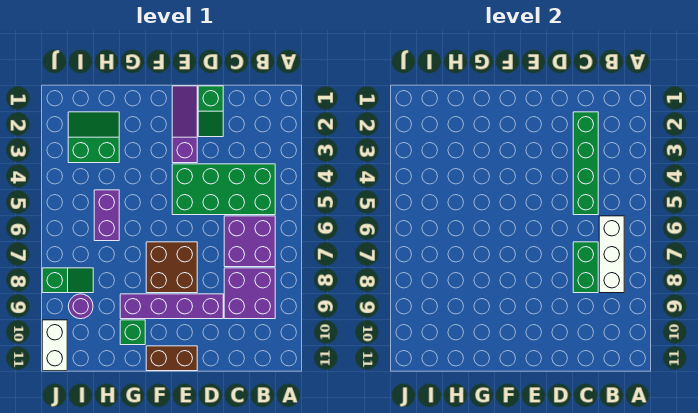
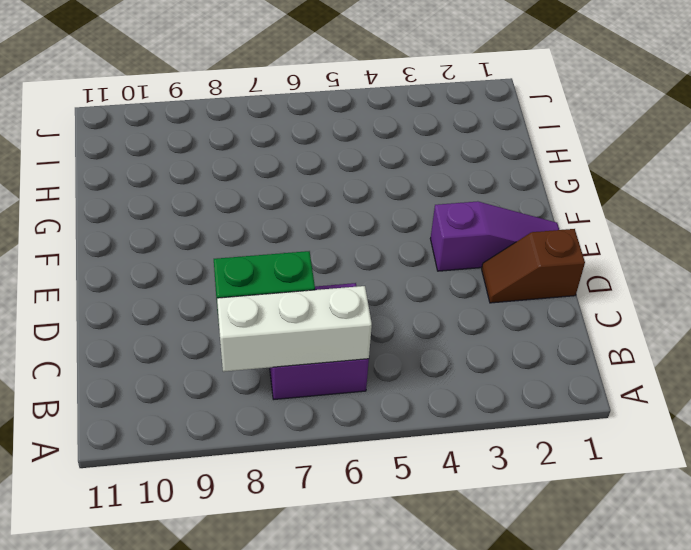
brown slope D1:D2 level 1 top 1 -> green slope D1:D2 level 1 top 1
none -> green brick B4:E5 level 1
none -> purple brick B8:C9 level 1
none -> purple brick D9:G9 level 1

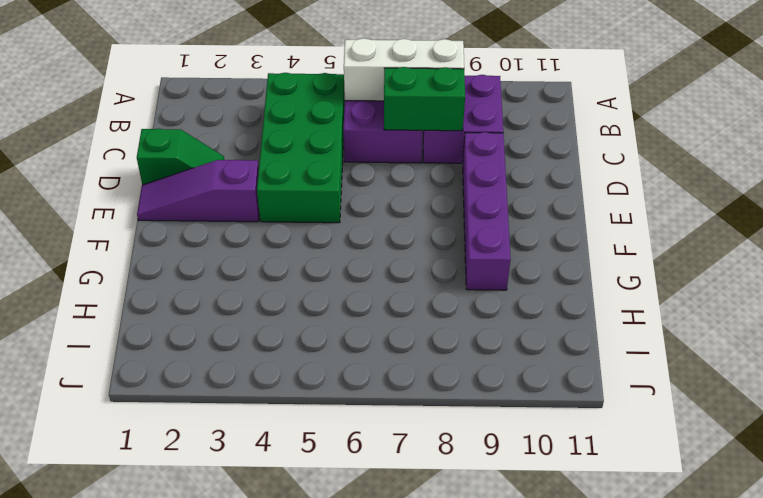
none -> brown brick E7:F8 level 1
none -> brown brick E11:F11 level 1
none -> green brick G10 level 1

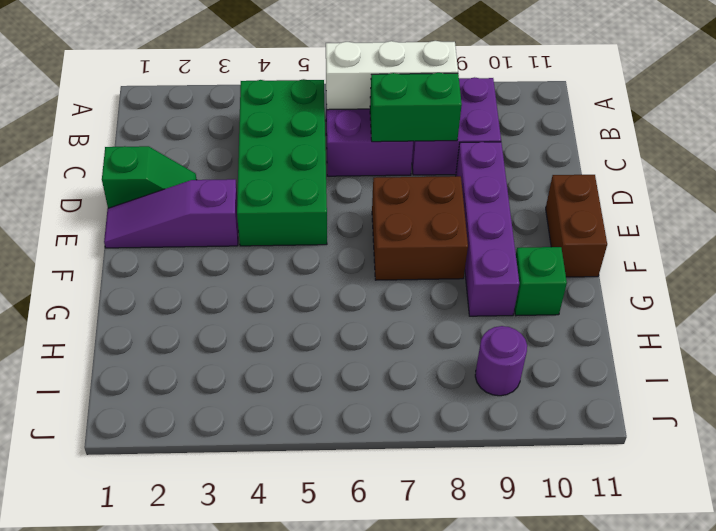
none -> green slope H2:I3 level 1 top 3
none -> purple brick H5:H6 level 1
none -> green slope I8:J8 level 1 top J

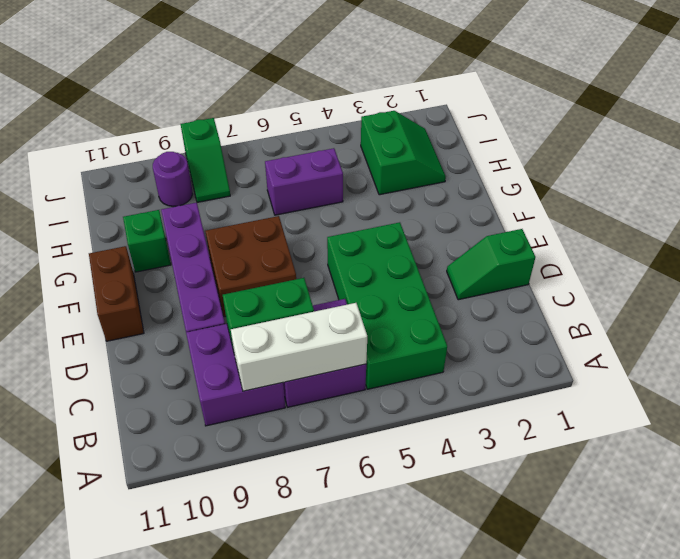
none -> purple slope E1:E3 level 1 top 3
none -> white brick J10:J11 level 1
none -> green brick C2:C5 level 2

